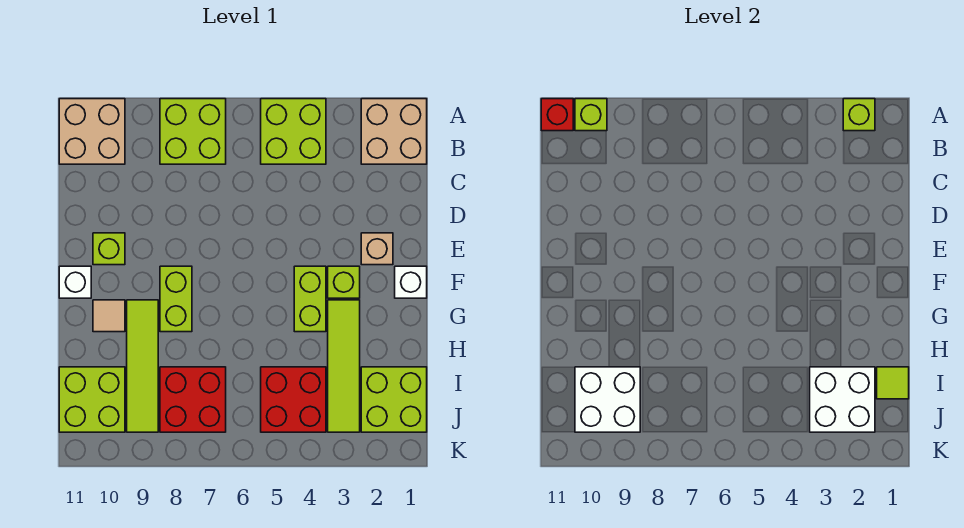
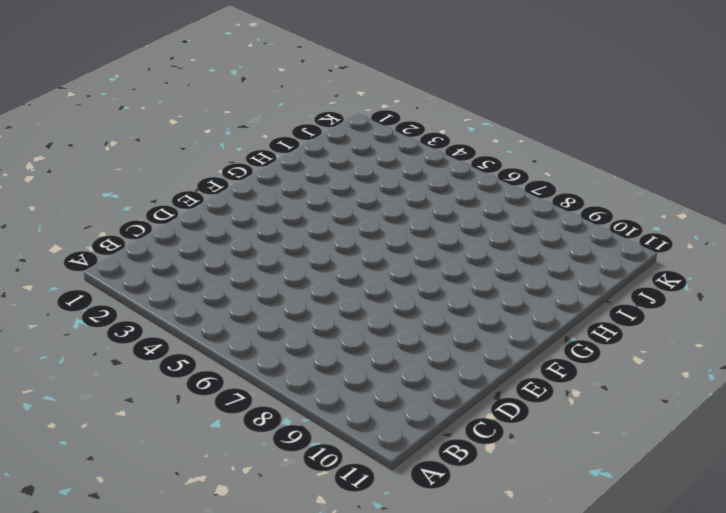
none -> tan brick A1:B2 level 1
none -> lime brick A4:B5 level 1
none -> lime brick A7:B8 level 1

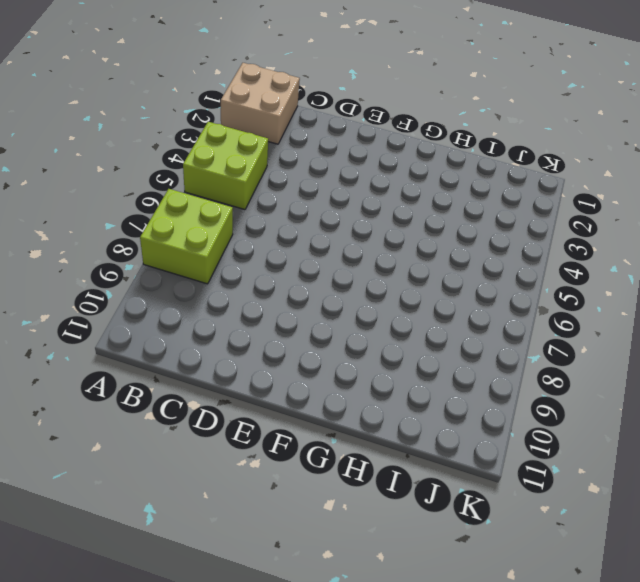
none -> tan brick A10:B11 level 1
none -> tan brick E2 level 1
none -> lime brick E10 level 1

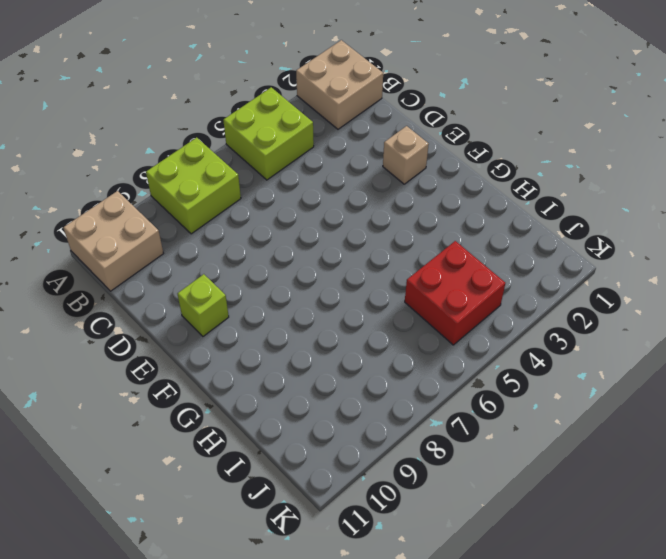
none -> white brick F1 level 1
none -> lime brick F3 level 1
none -> lime brick F4:G4 level 1

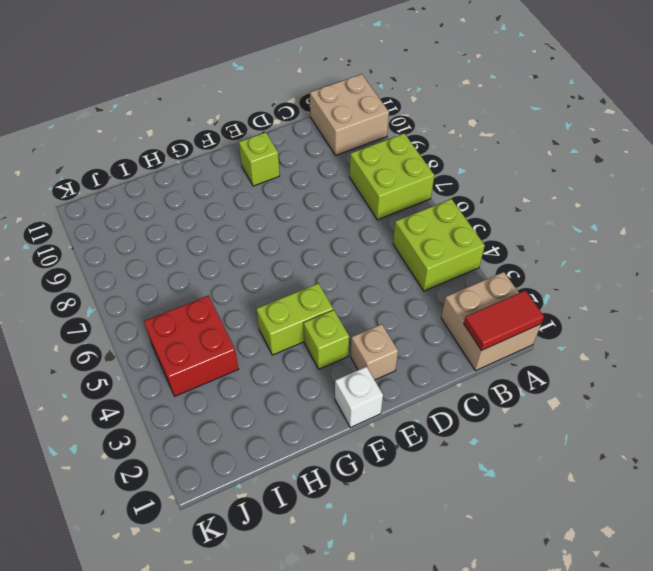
red tile A1:B1 level 2 -> none
none -> lime brick F8:G8 level 1
none -> white brick F11 level 1
none -> lime tile G3:J3 level 1

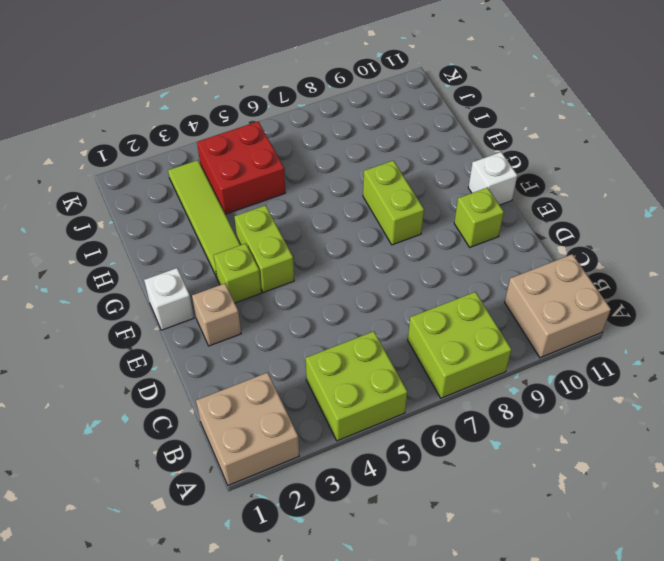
none -> lime tile G9:J9 level 1
none -> tan tile G10 level 1
none -> lime brick I1:J2 level 1

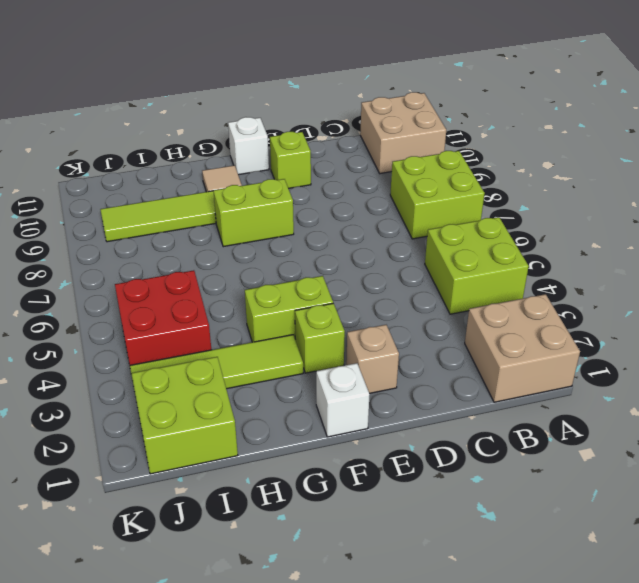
none -> red brick I7:J8 level 1
none -> lime brick I10:J11 level 1
none -> lime brick A2 level 2

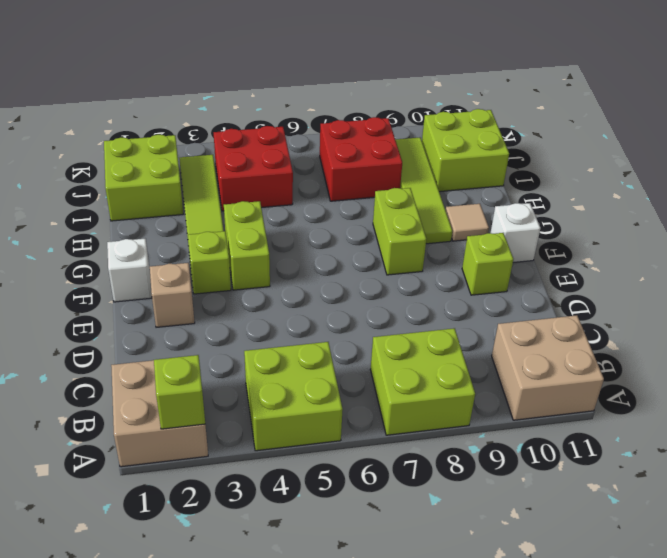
none -> lime brick A10 level 2
none -> red brick A11 level 2
none -> lime tile I1 level 2

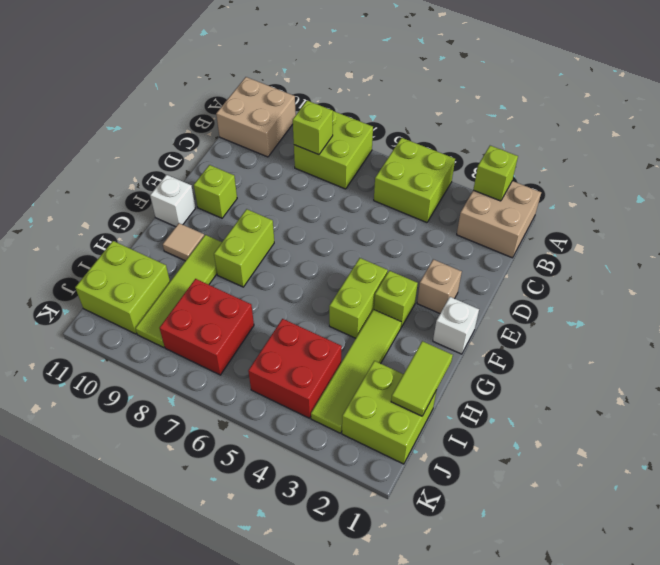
lime brick B8 level 2 -> lime brick A10 level 2
lime tile H1:I1 level 2 -> lime tile I1 level 2
none -> red brick A11 level 2
none -> white brick I2:J3 level 2
none -> white brick I9:J10 level 2

